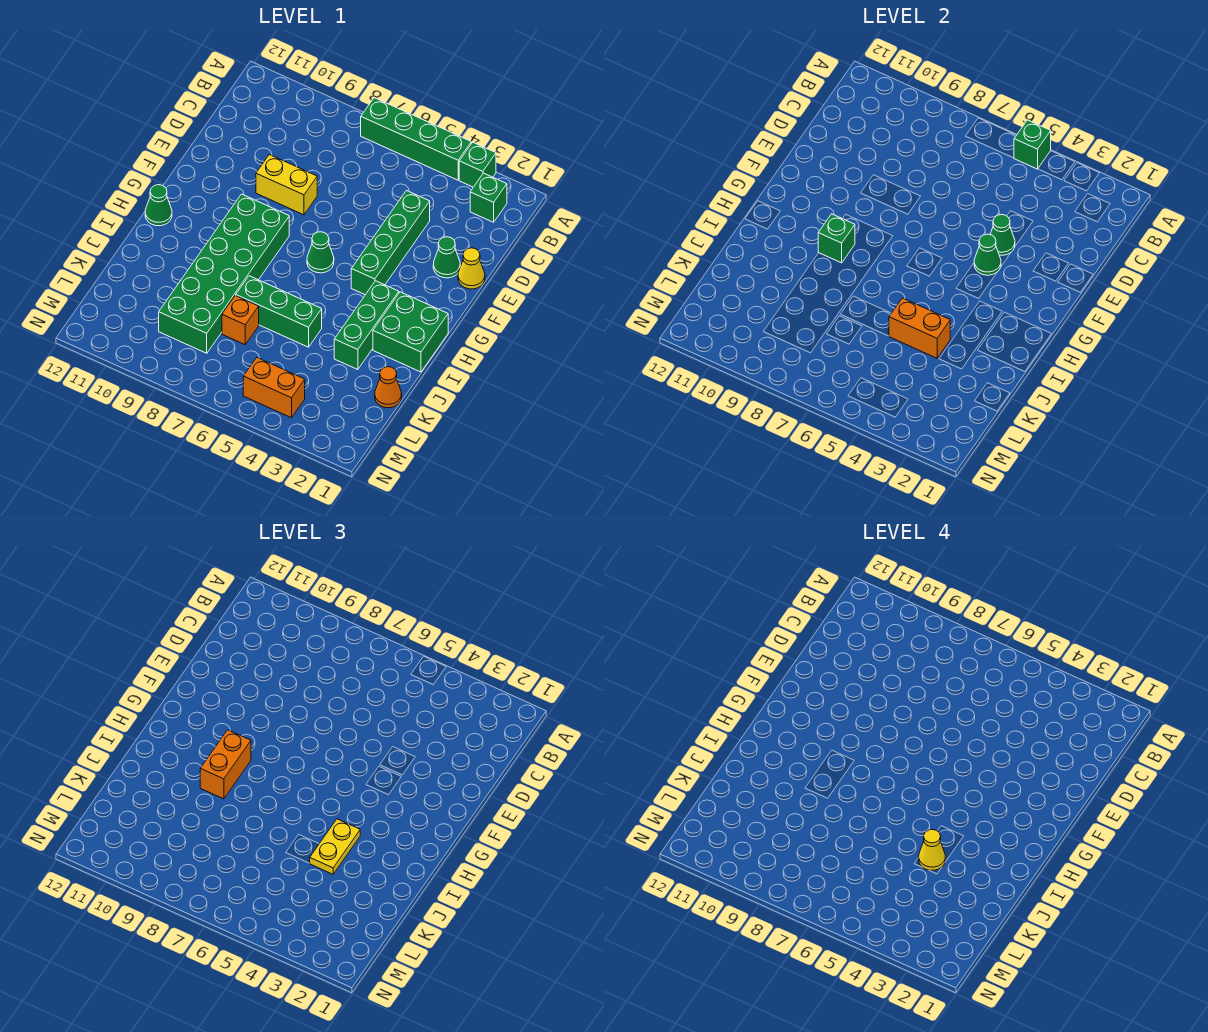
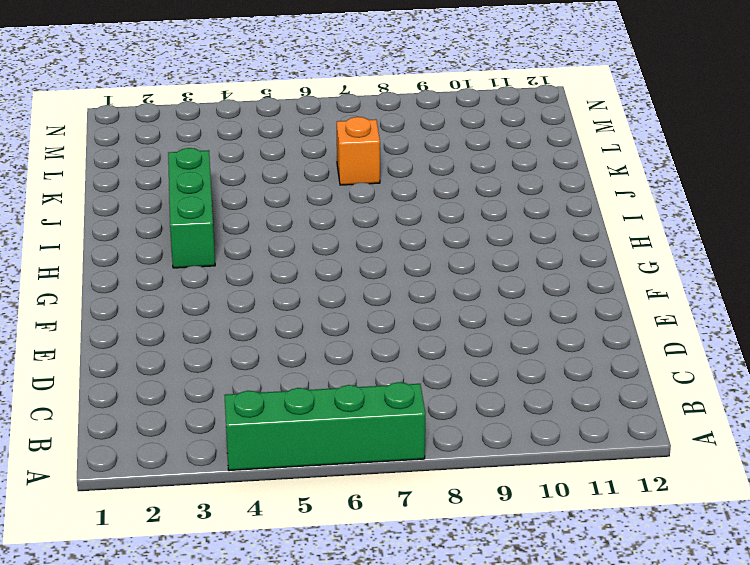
none -> green brick A3 level 1
none -> green brick B2 level 1
none -> green brick D4:G4 level 1

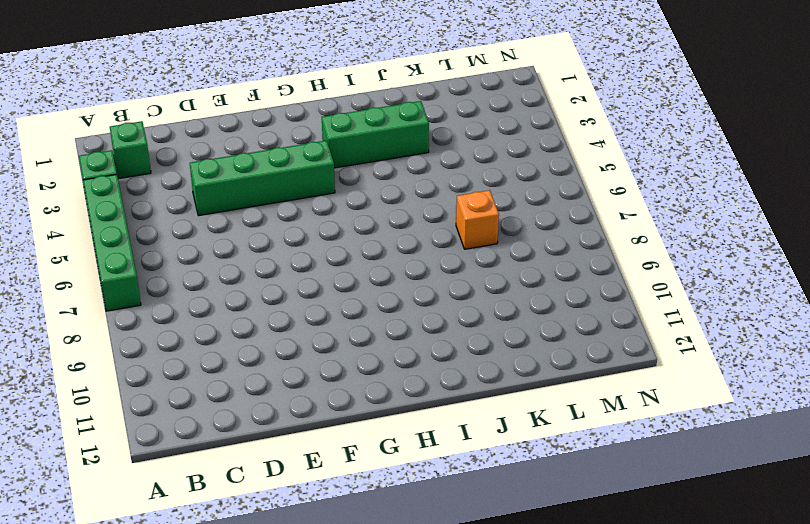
none -> yellow cone E1 level 1
none -> green cone E2 level 1
none -> yellow brick E8:E9 level 1

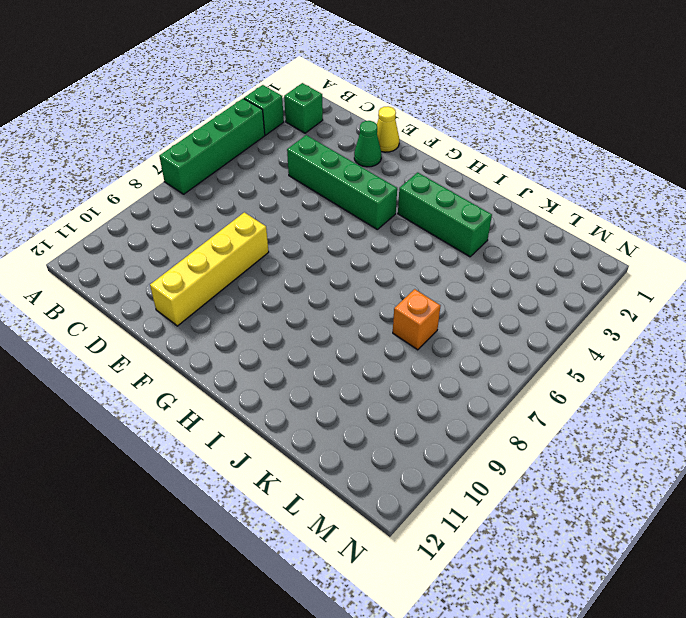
yellow brick E8:E11 level 1 -> yellow brick E8:E9 level 1
none -> green cone G6 level 1
none -> green brick G8:L9 level 1
none -> green brick H1:I2 level 1

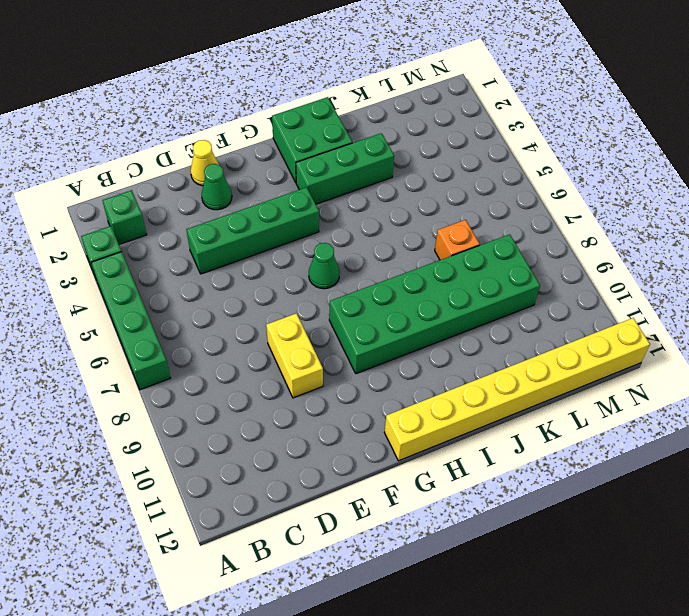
yellow brick G12:N12 level 1 -> green cone H12 level 1
none -> green brick J5:J7 level 1
none -> orange cone K1 level 1
none -> orange brick M4:M5 level 1

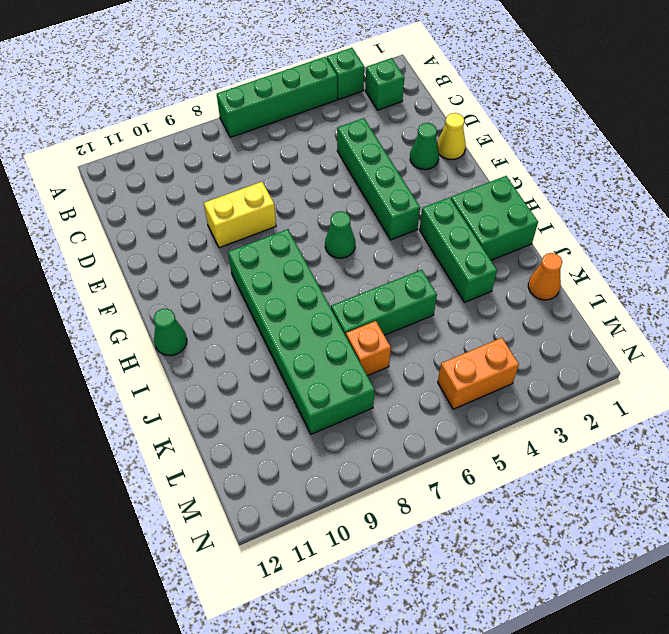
none -> green brick A5 level 2
none -> green cone E4 level 2
none -> green cone F4 level 2

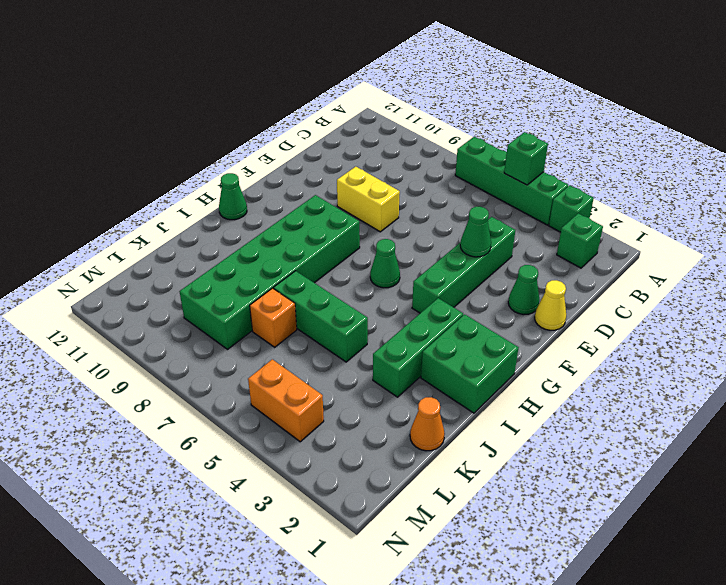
none -> green cone F4 level 2
none -> green brick H9 level 2
none -> orange brick J4:J5 level 2

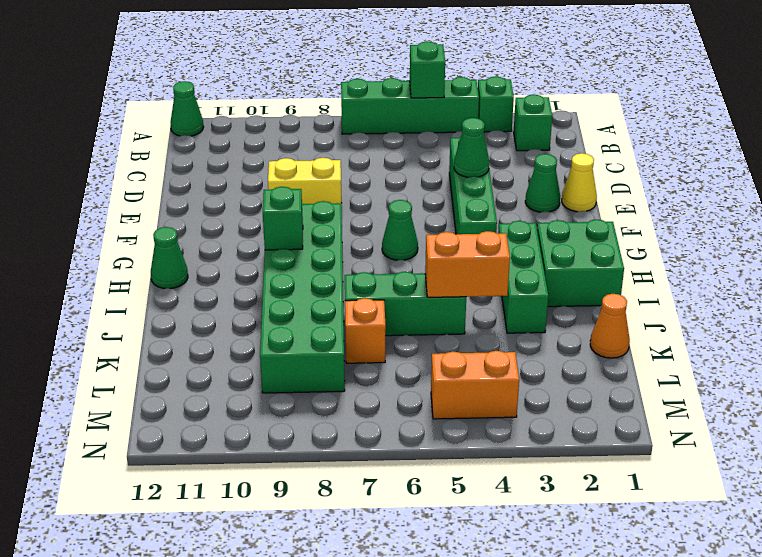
green cone A12 level 1 -> green cone F4 level 2
none -> orange brick H9:I9 level 3
none -> yellow plate I4:J4 level 3
none -> yellow cone J4 level 4

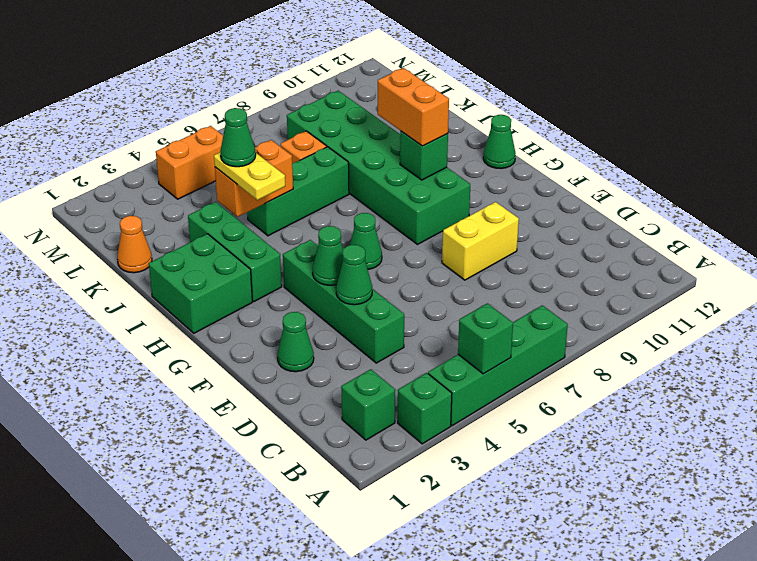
green cone J4 level 4 -> yellow cone J4 level 4
none -> yellow cone E1 level 1

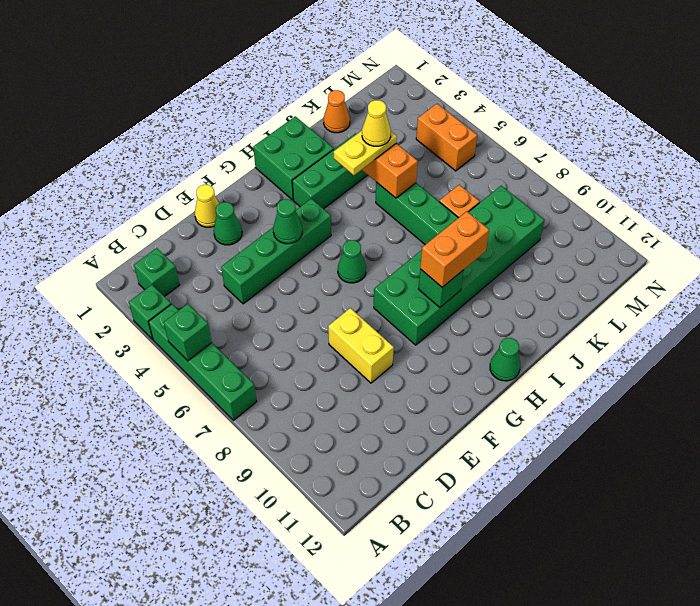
none -> green cone E4 level 2

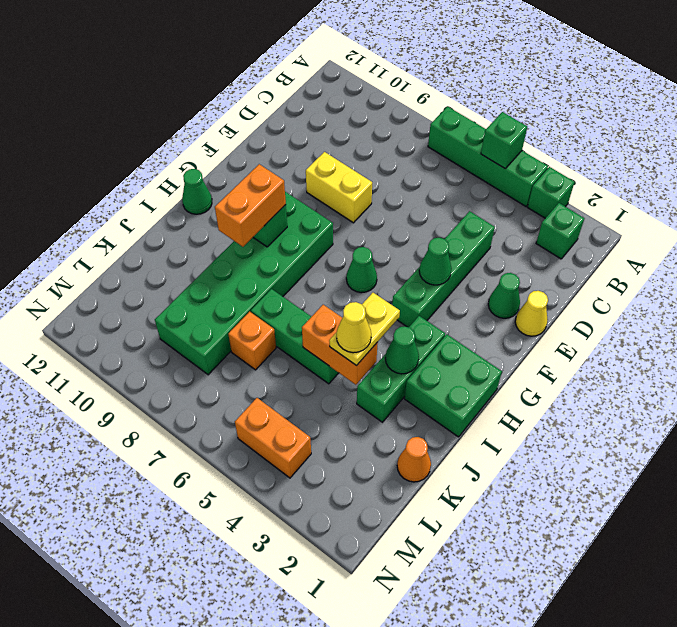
green cone I3 level 2 -> green cone E4 level 2

